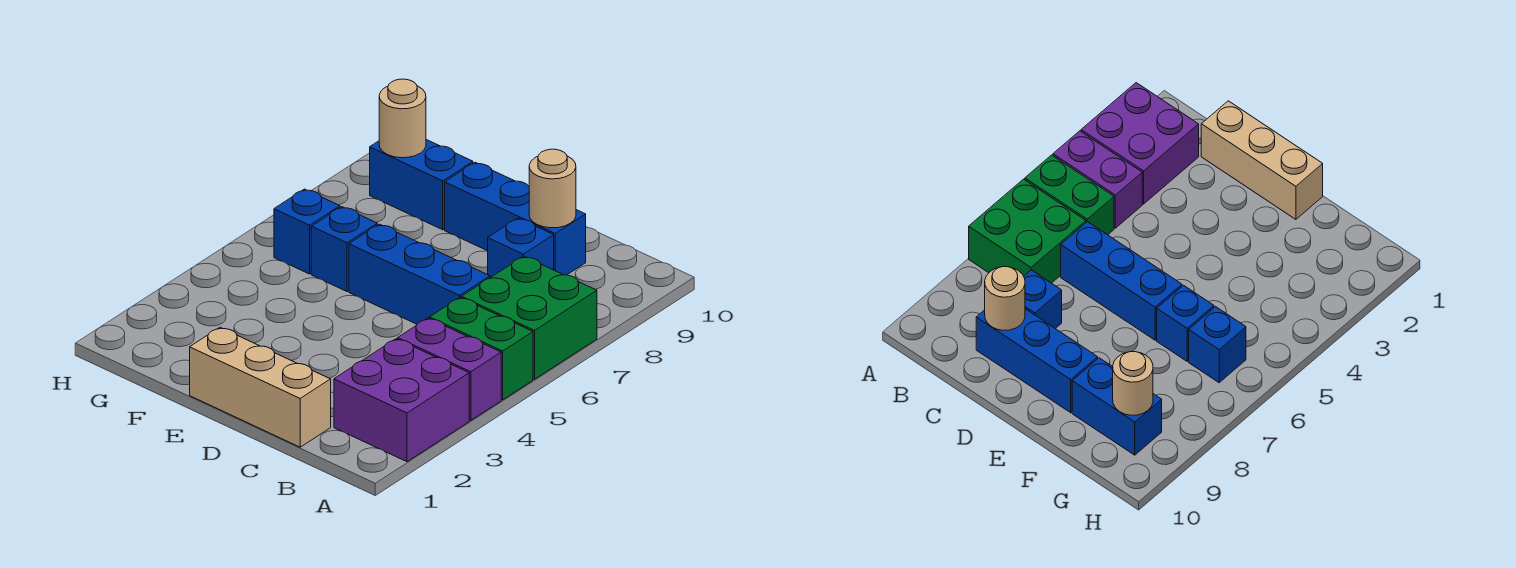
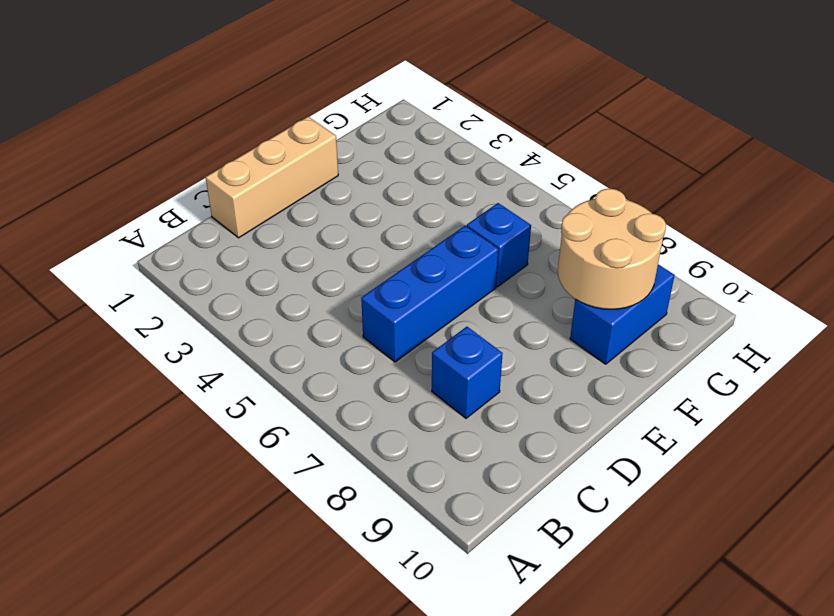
tan round brick F8:G9 level 2 -> tan round brick G9 level 2
none -> purple brick A2:B3 level 1
none -> purple brick A4:B4 level 1
none -> green brick A5:B5 level 1

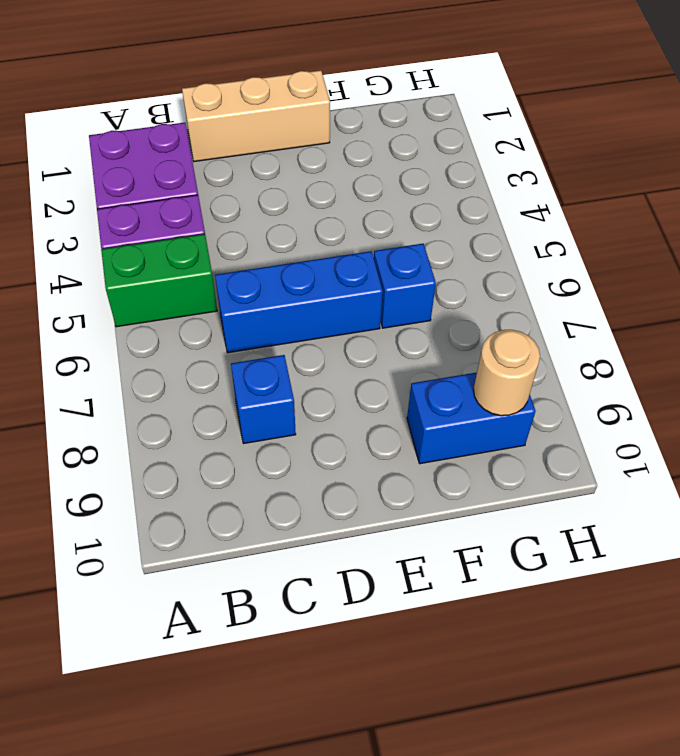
none -> green brick A6:B7 level 1
none -> blue brick C9:E9 level 1
none -> blue brick G6 level 1

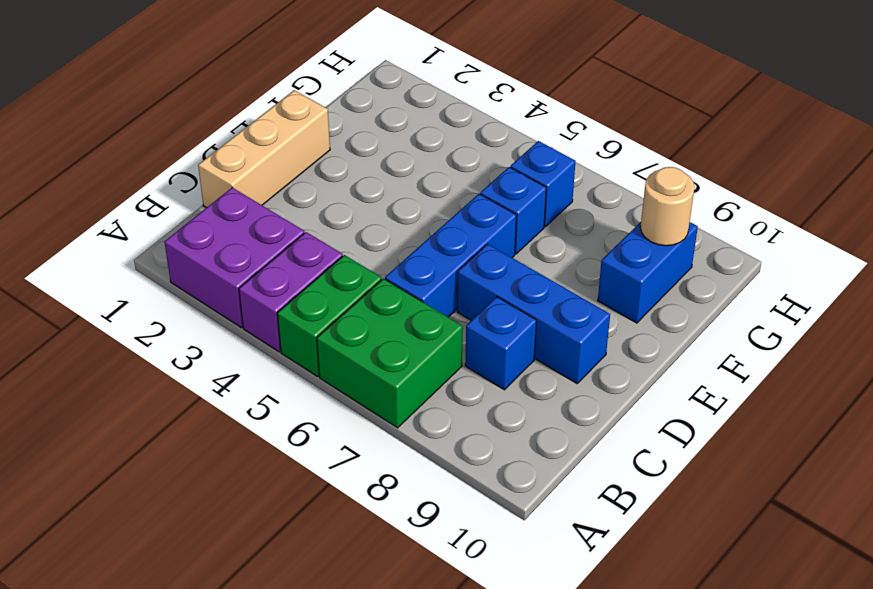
blue brick D7:D9 level 1 -> blue brick C9:E9 level 1
none -> tan round brick C9 level 2

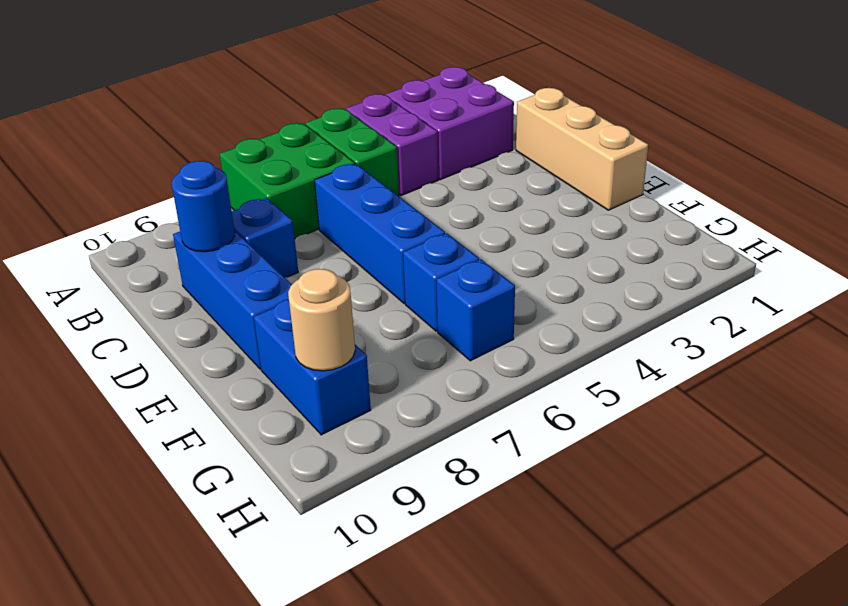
blue round brick C9 level 2 -> tan round brick C9 level 2

